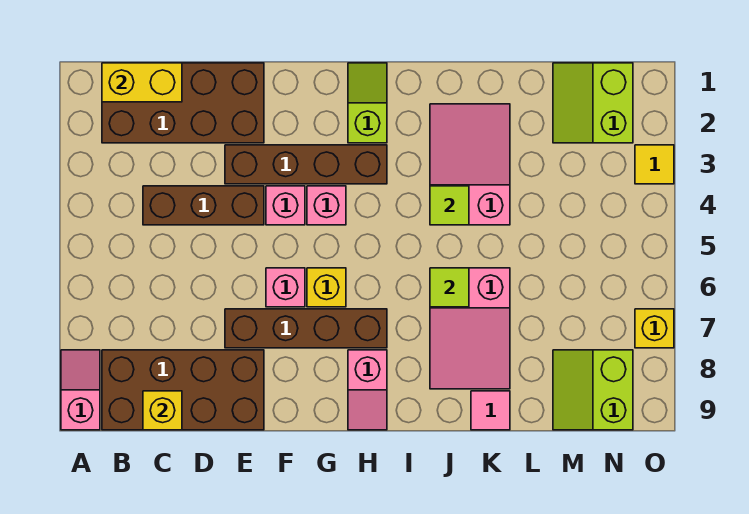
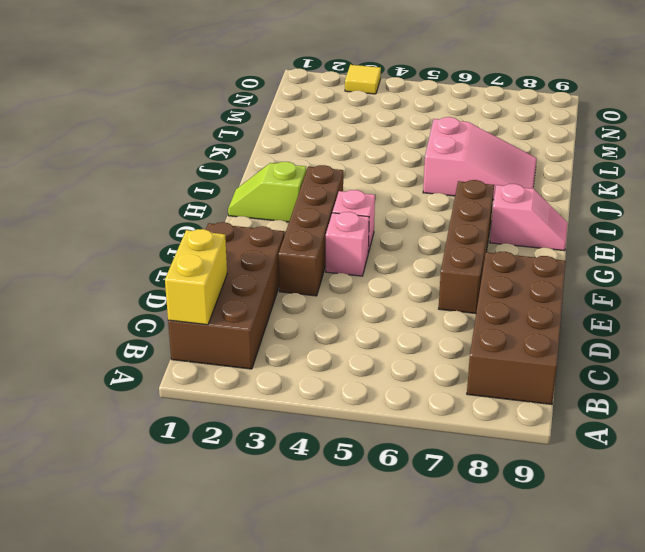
none -> pink slope A8:A9 level 1 top 9
none -> brown brick C4:E4 level 1
none -> pink brick F6 level 1

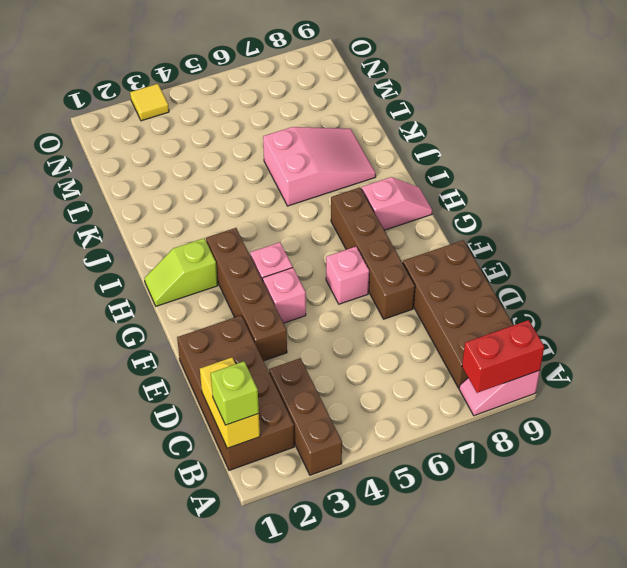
brown brick A3:C3 level 1 -> brown brick C4:E4 level 1
red brick A8:A9 level 2 -> none
lime brick B1 level 3 -> none
none -> yellow brick G6 level 1
none -> pink slope J2:K4 level 1 top 4
none -> pink tile K9 level 1

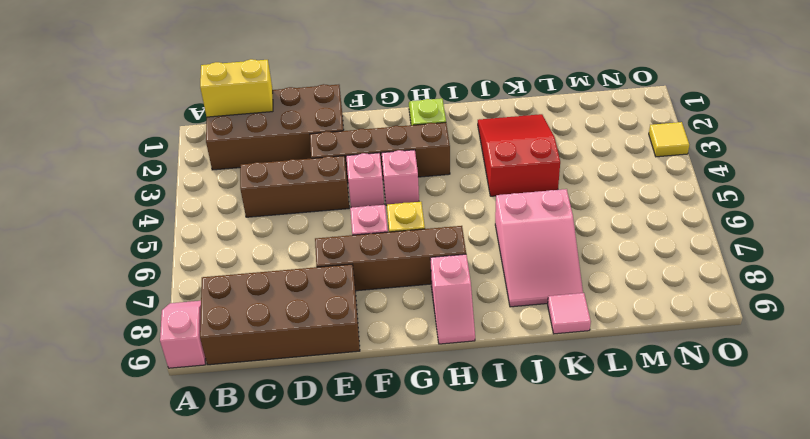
red slope J2:K4 level 1 top 4 -> pink slope J2:K4 level 1 top 4
none -> lime slope M1:N2 level 1 top N
none -> lime slope M8:N9 level 1 top N
none -> yellow brick O7 level 1

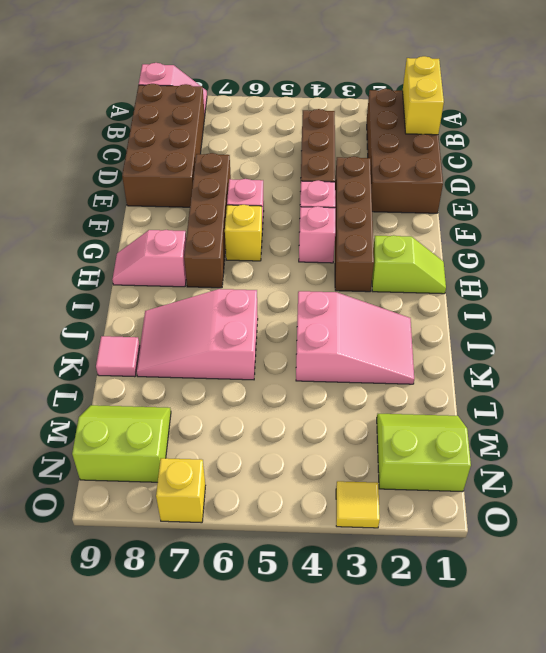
none -> yellow brick C9 level 2
none -> lime tile J4 level 2
none -> lime tile J6 level 2

